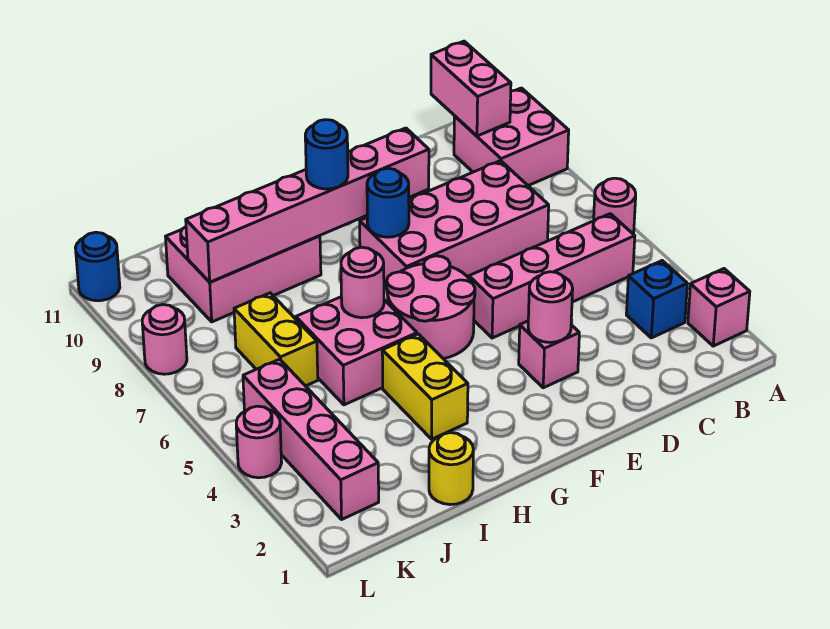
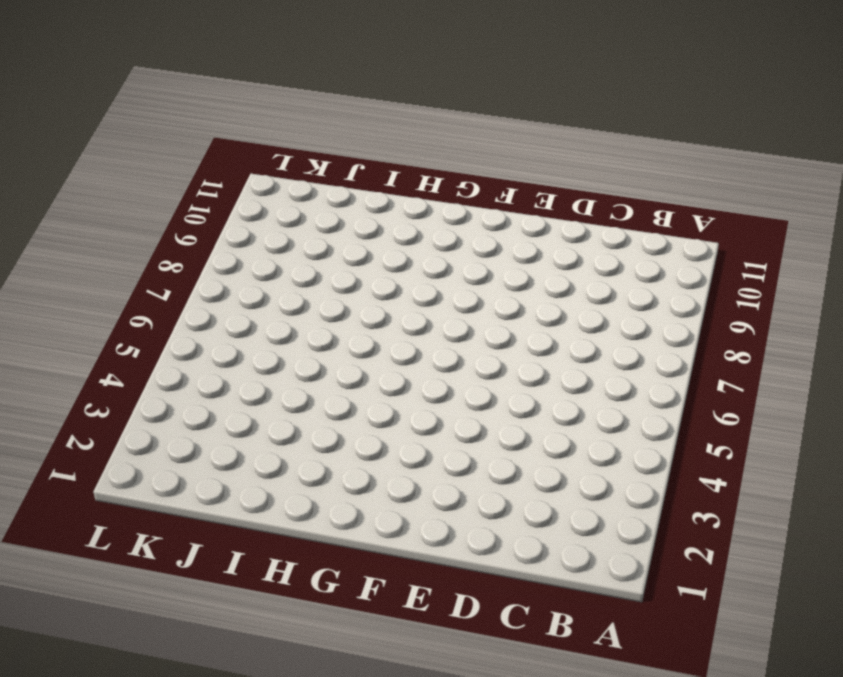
none -> pink brick A2 level 1
none -> pink round brick A6 level 1
none -> pink brick A9:B10 level 1

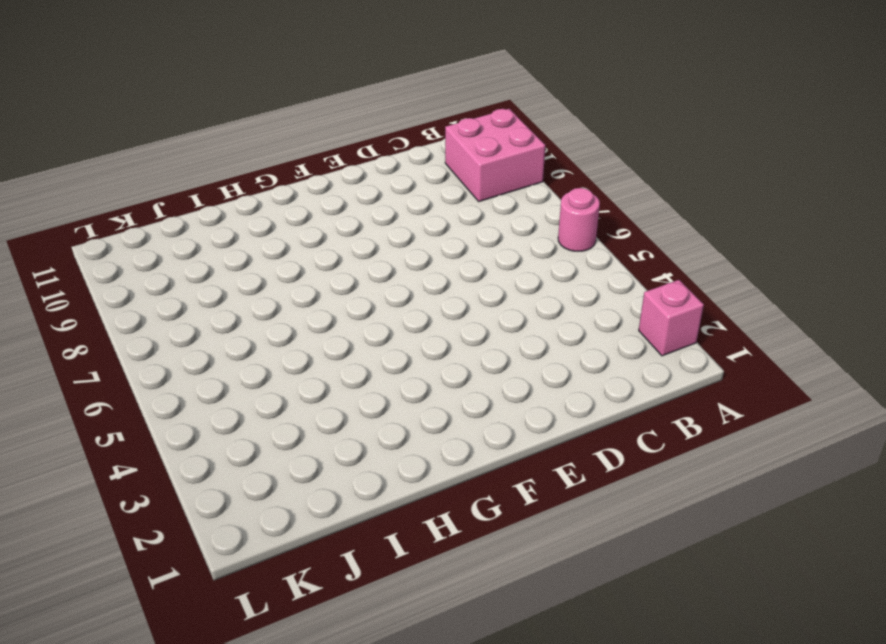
none -> blue brick B3 level 1
none -> pink brick B5:E5 level 1
none -> pink brick C7:F8 level 1

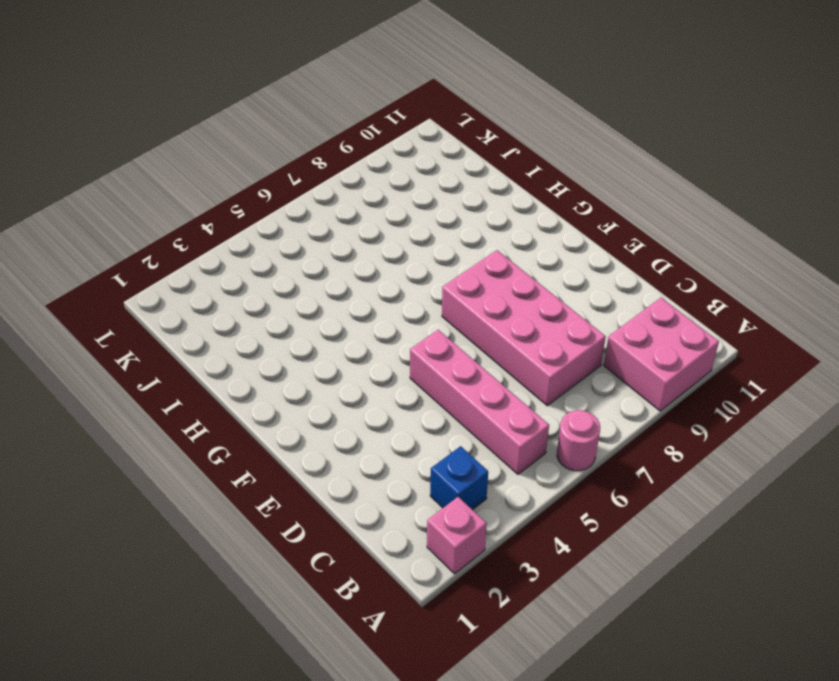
none -> pink brick E3 level 1
none -> pink round brick F5:G6 level 1
none -> yellow brick H3:H4 level 1

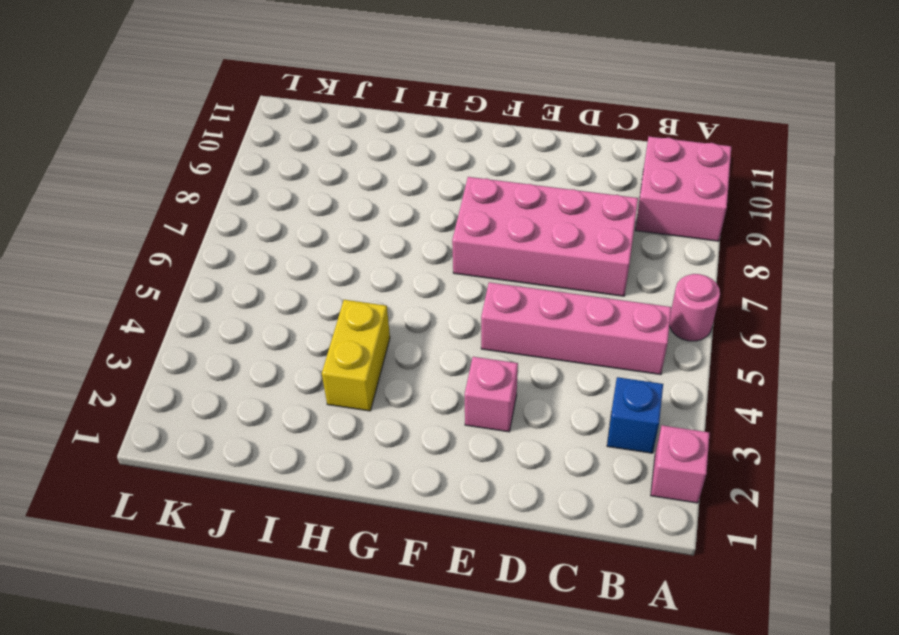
none -> pink round brick F5:G6 level 1
none -> pink brick H5:I6 level 1
none -> pink brick H9:J10 level 1

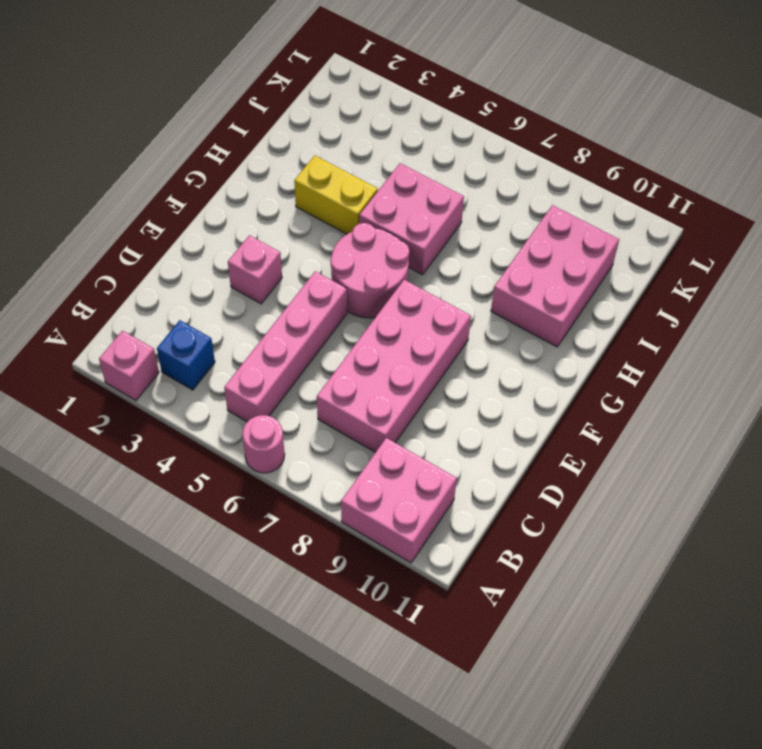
none -> yellow round brick I1 level 1
none -> yellow brick J6:J7 level 1
none -> pink brick K2:K5 level 1

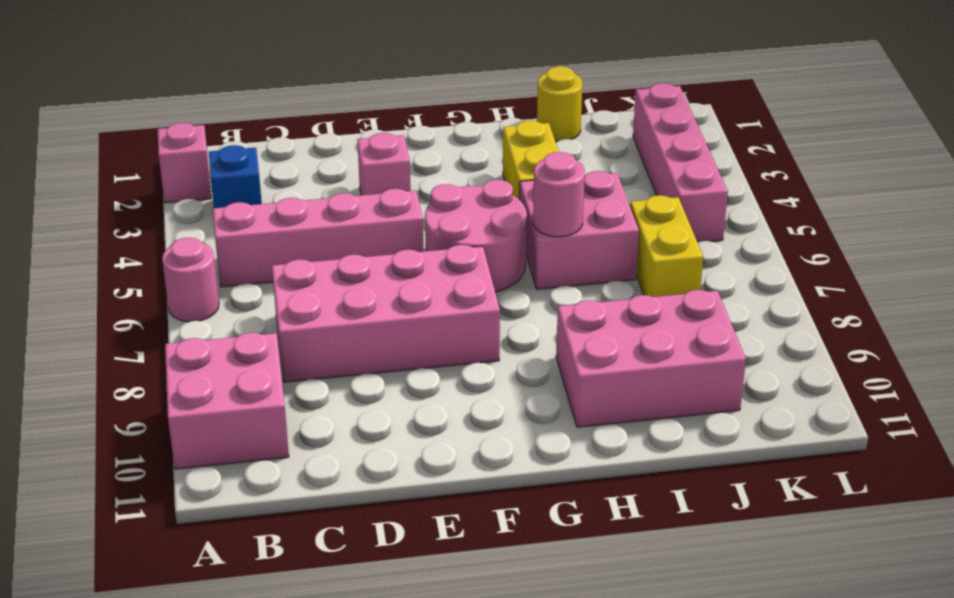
none -> pink round brick L4 level 1
none -> pink round brick L8 level 1
none -> blue round brick L11 level 1

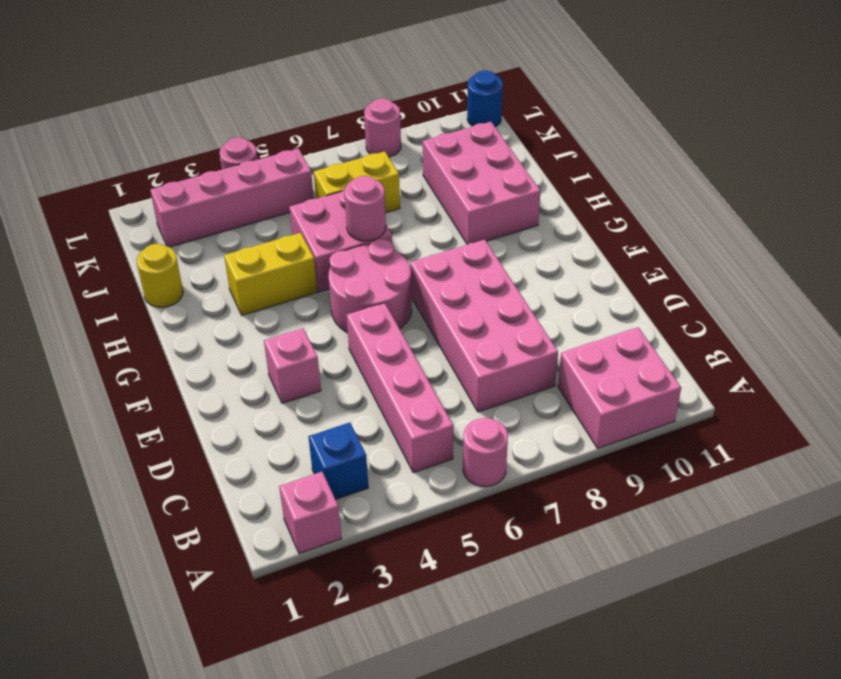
none -> pink brick B10:B11 level 2
none -> pink round brick E3 level 2
none -> pink brick E9:J9 level 2

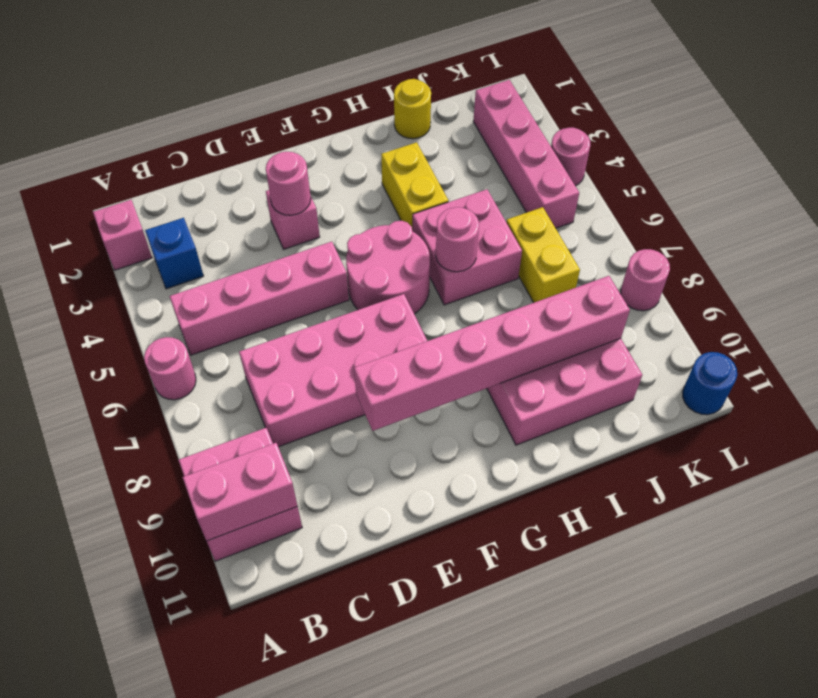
pink brick A10:B10 level 2 -> pink brick B10:B11 level 2
none -> blue round brick F8 level 2
none -> blue round brick G9 level 3

